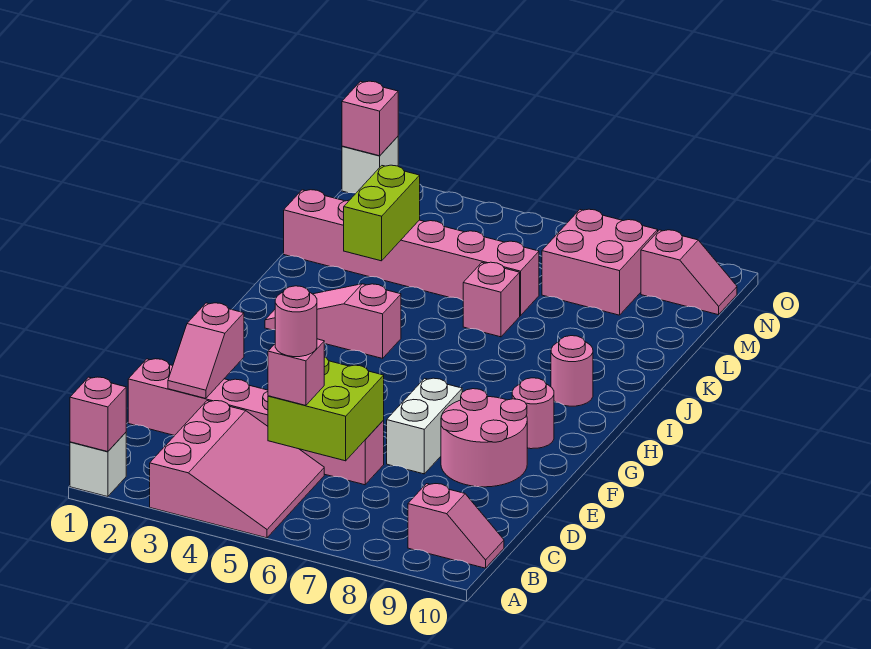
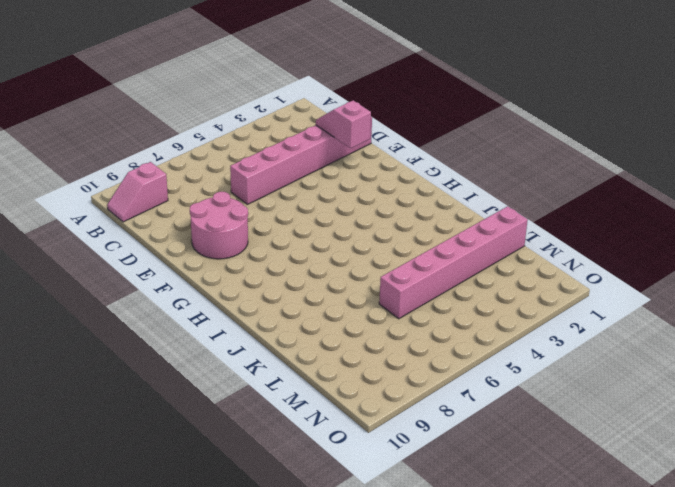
none -> white brick A1 level 1
none -> pink slope A3:C5 level 1 top 3
none -> white brick E7:F7 level 1

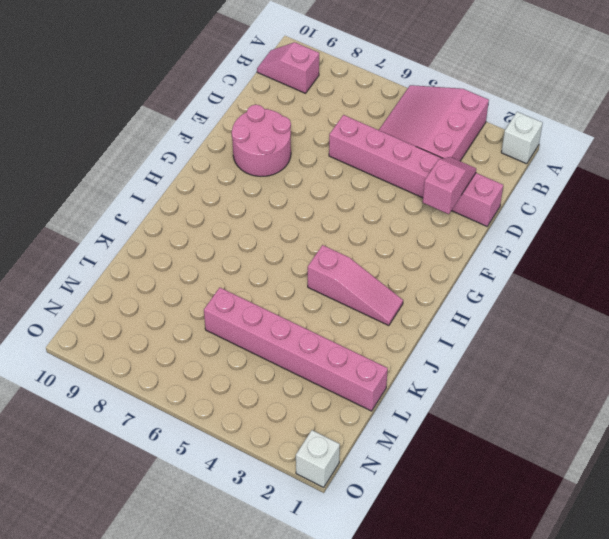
none -> white brick E7:F7 level 1
none -> pink round brick G9 level 1
none -> pink round brick I9 level 1

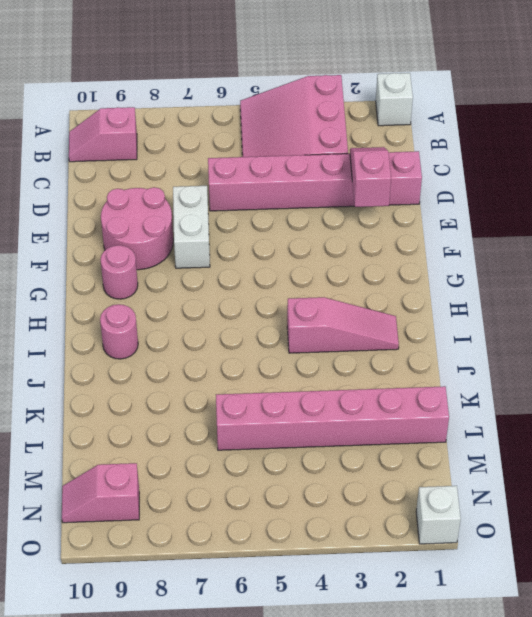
none -> pink brick K6 level 1
none -> pink brick M7:N8 level 1
none -> pink brick A1 level 2

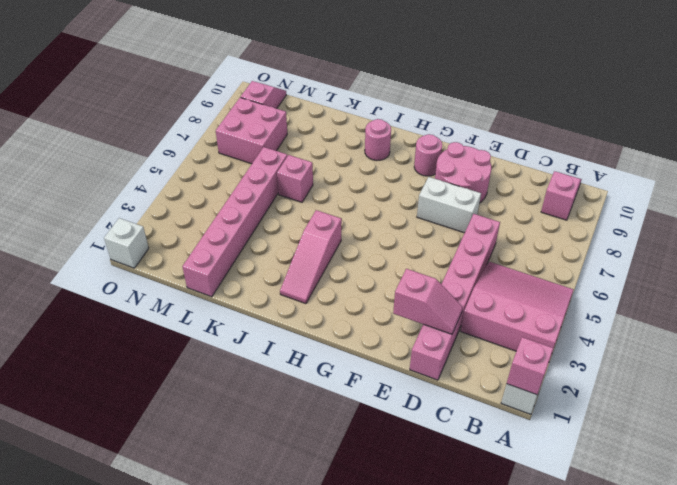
none -> lime brick C5:D6 level 2
none -> lime brick K3:L3 level 2
none -> pink brick O1 level 2

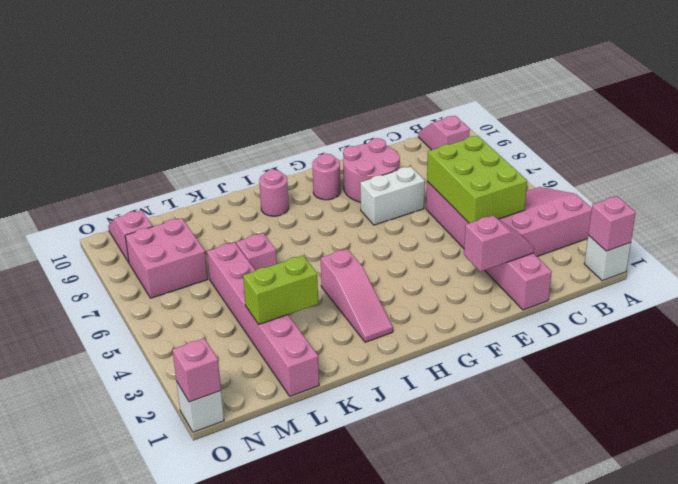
lime brick C4:D6 level 2 -> lime brick C5:D6 level 2
none -> pink brick C5 level 3
none -> pink round brick C5 level 4

